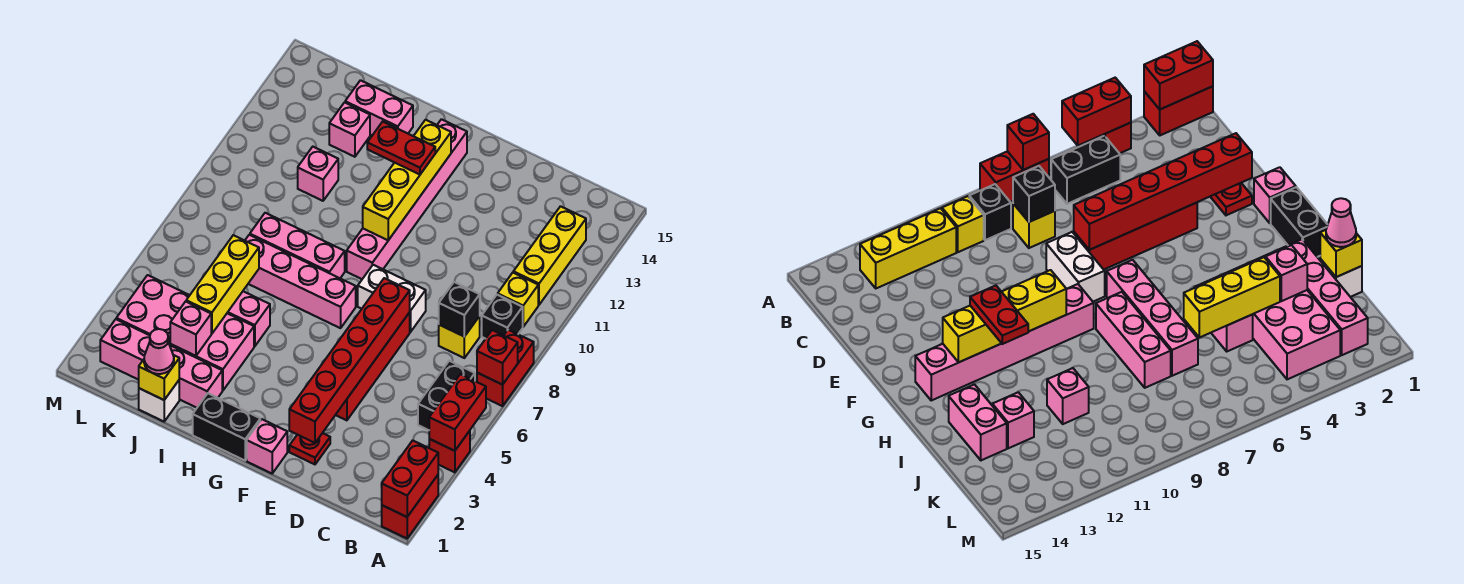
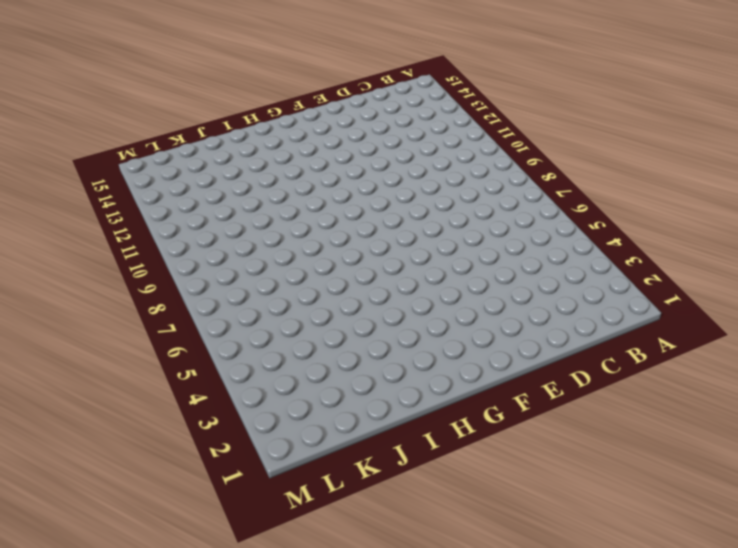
none -> red brick A1:A2 level 1
none -> red brick A4 level 1
none -> red brick A7:A8 level 1
none -> black brick B5:B6 level 1

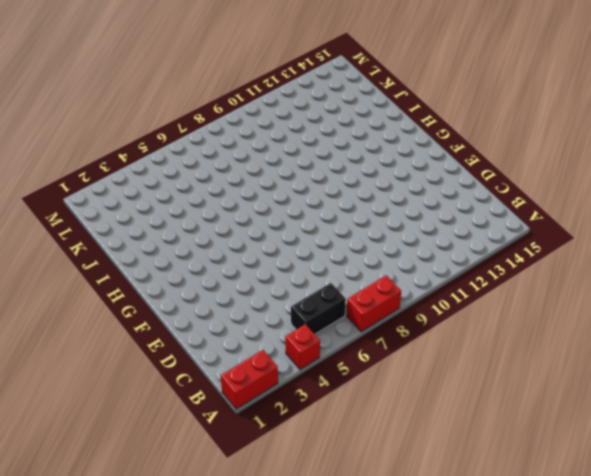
none -> black brick B9 level 1
none -> yellow brick B10 level 1
none -> yellow brick B11:B13 level 1
none -> yellow brick C8 level 1

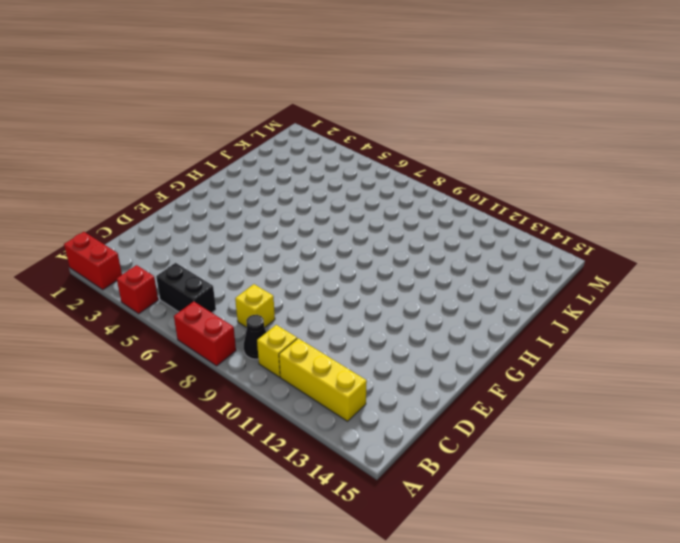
black cone B9 level 1 -> black brick B9 level 1
none -> red plate E2 level 1
none -> red brick E4:E7 level 1
none -> white brick E8:F8 level 1
none -> pink brick F1 level 1

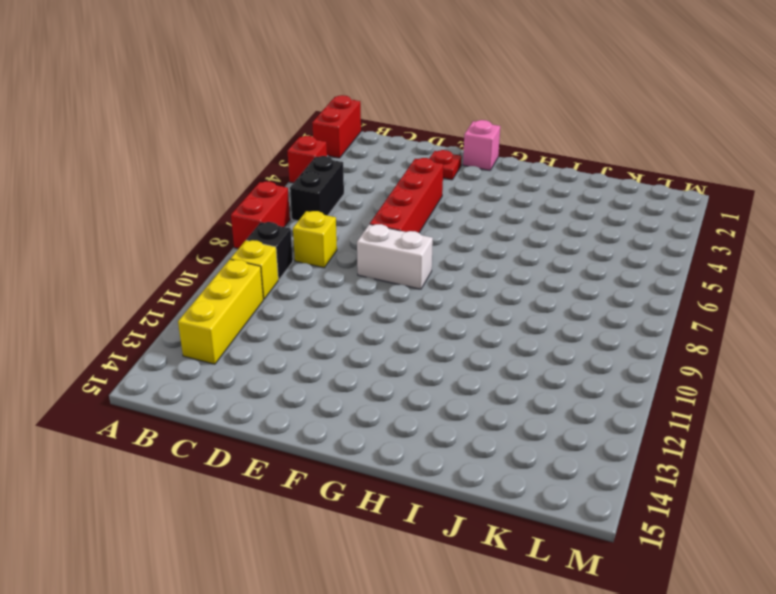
none -> black brick G1:H1 level 1
none -> pink brick G7:J7 level 1
none -> pink brick G9:G14 level 1
none -> pink brick H8:J8 level 1

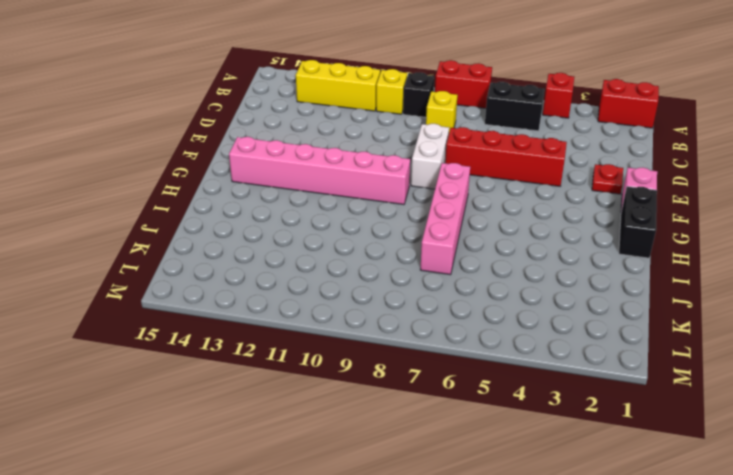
none -> pink brick H8:J8 level 1
none -> pink brick I2:L2 level 1
none -> pink brick I3:L4 level 1
none -> pink brick I5:J5 level 1

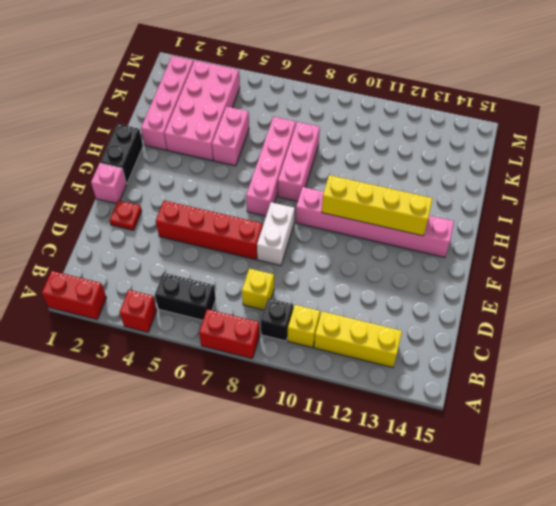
none -> pink brick I14:J14 level 1
none -> white brick J1 level 1
none -> pink brick J11 level 1
none -> pink brick J13 level 1

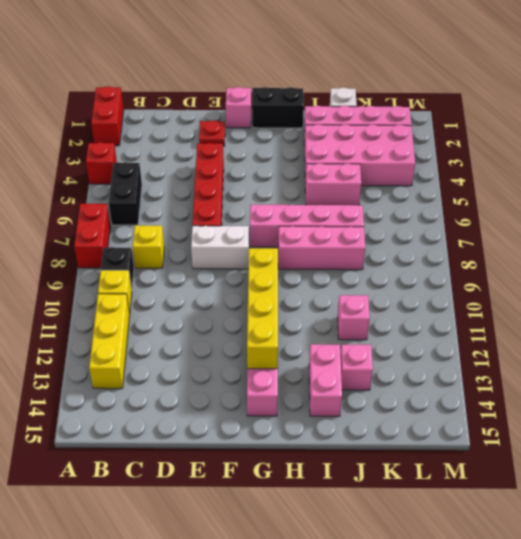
pink brick I13:I14 level 1 -> pink brick I14:J14 level 1
none -> red brick A1:A2 level 2
none -> red brick A4:A5 level 2
none -> red brick A7 level 2
none -> black brick C8 level 2

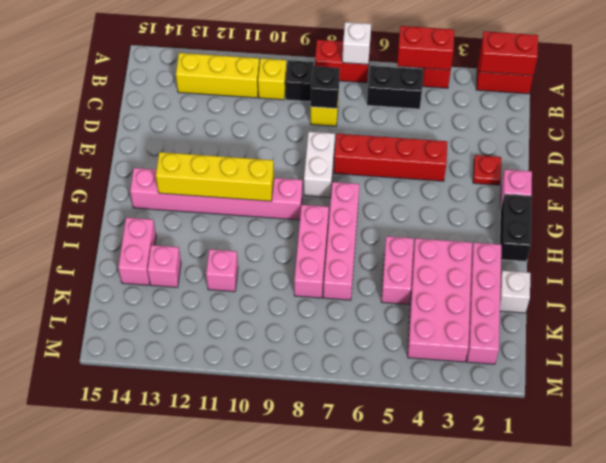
white brick A7 level 2 -> red brick A7 level 2
none -> red brick E2:E7 level 2
none -> yellow brick J1 level 2
none -> pink brick J3 level 2
none -> yellow brick J4:J6 level 2

